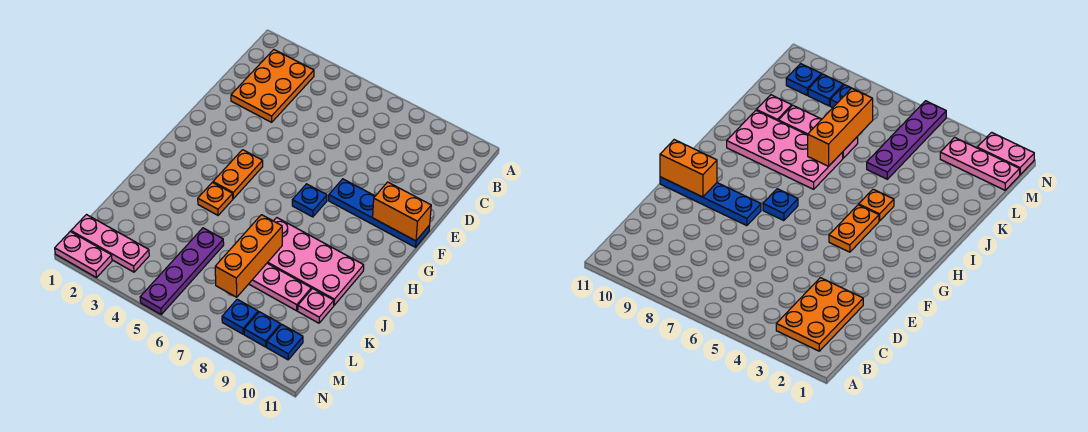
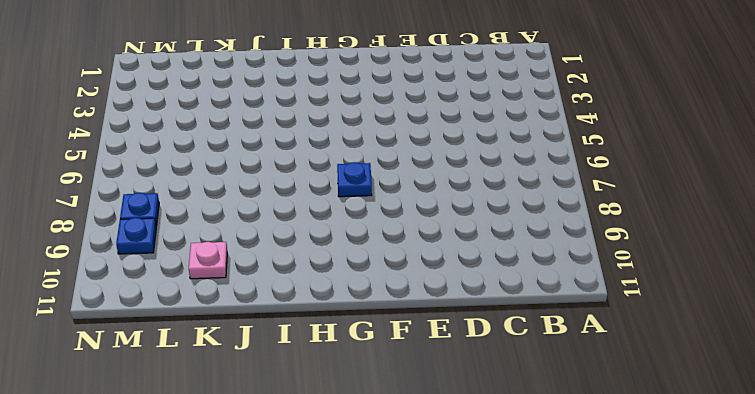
none -> orange plate B2:D3 level 1
none -> blue plate F8:F11 level 1
none -> orange plate G4:H4 level 1

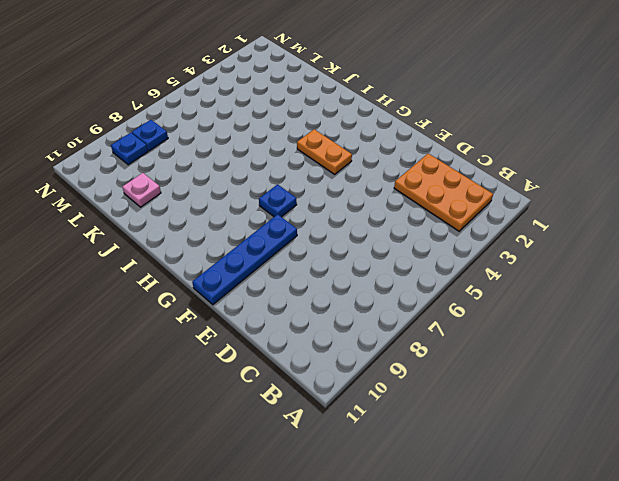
none -> orange plate I4 level 1
none -> pink plate I7:J10 level 1
none -> purple plate K5:N5 level 1

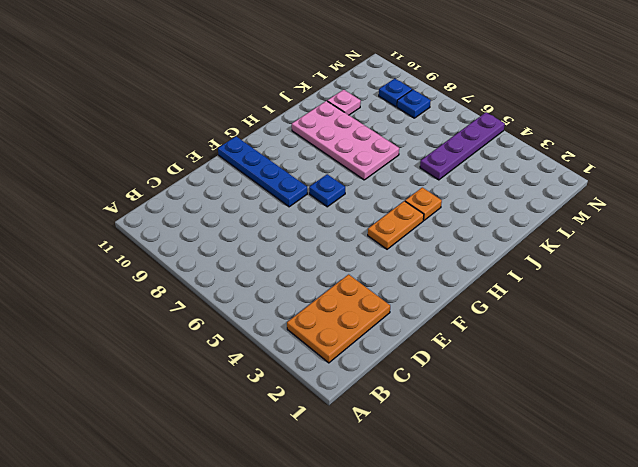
none -> pink plate K7:K9 level 1
none -> pink plate M1:M3 level 1
none -> blue plate M10 level 1

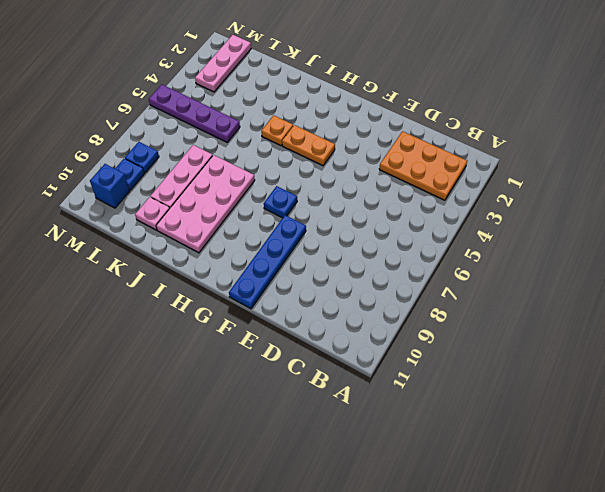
blue brick M10 level 1 -> blue plate M10 level 1
none -> pink plate N1:N2 level 1
none -> orange brick F10:F11 level 2
none -> orange brick J7:L7 level 2

